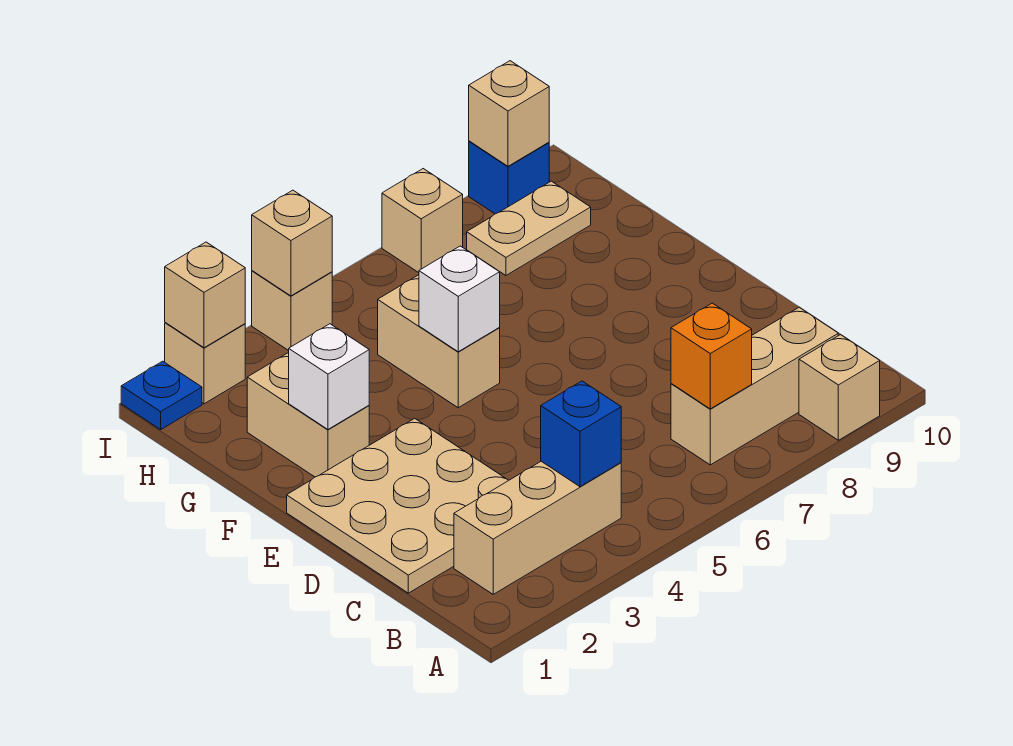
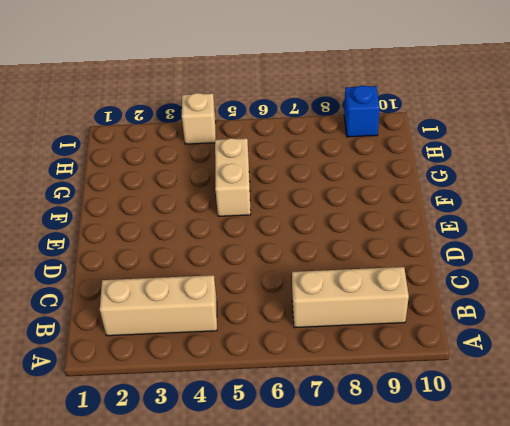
none -> tan brick A9 level 1
none -> tan plate C1:E3 level 1
none -> tan brick F2:G2 level 1

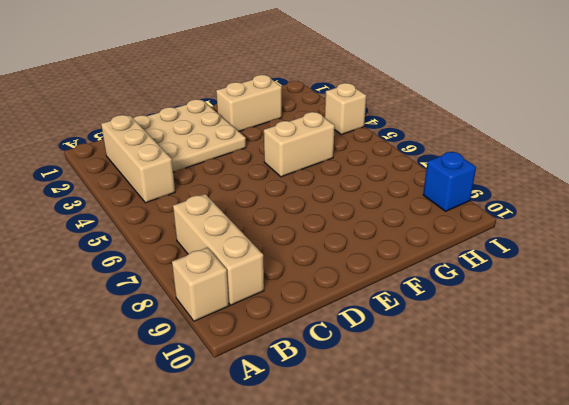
none -> tan plate H8:H9 level 1
none -> blue plate I1 level 1
none -> tan brick I2 level 1

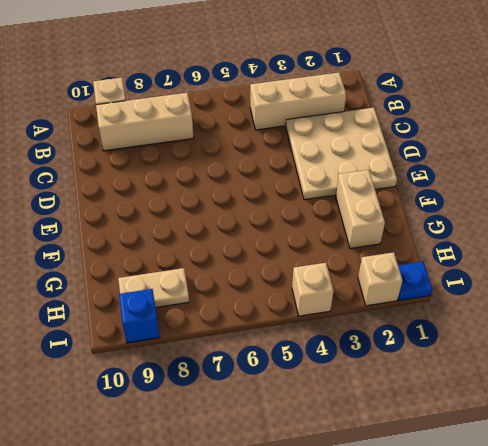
none -> tan brick F5:G5 level 1
none -> tan brick I7 level 1
none -> blue brick B4 level 2

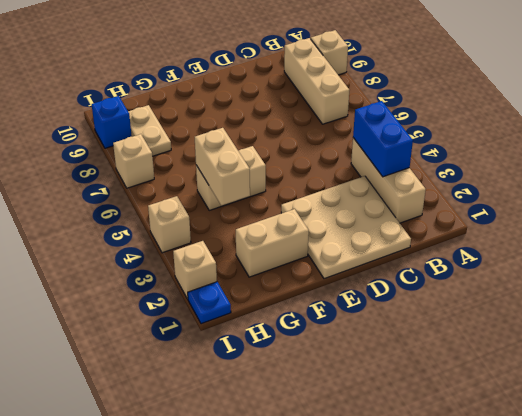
blue brick B3:B4 level 2 -> blue brick B4 level 2
tan brick G4:G5 level 2 -> none
none -> orange brick B7 level 2
none -> white brick F2 level 2
none -> white brick F5 level 2

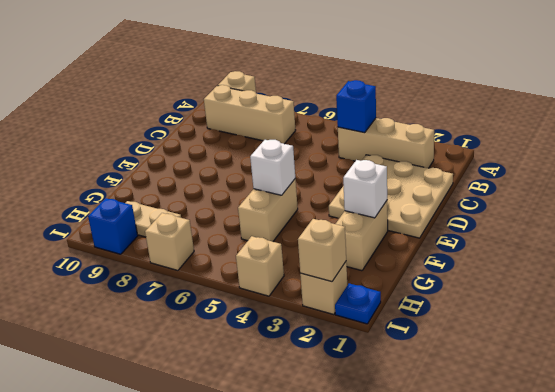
none -> orange brick B7 level 2
none -> tan brick I4 level 2
none -> tan brick I9 level 2

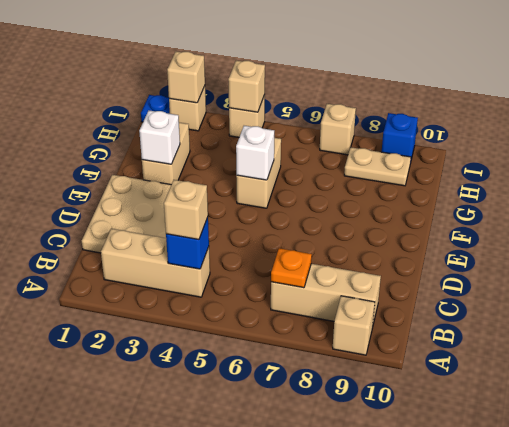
tan brick B4 level 3 -> tan brick I9 level 2
orange plate B7 level 2 -> orange brick B7 level 2

